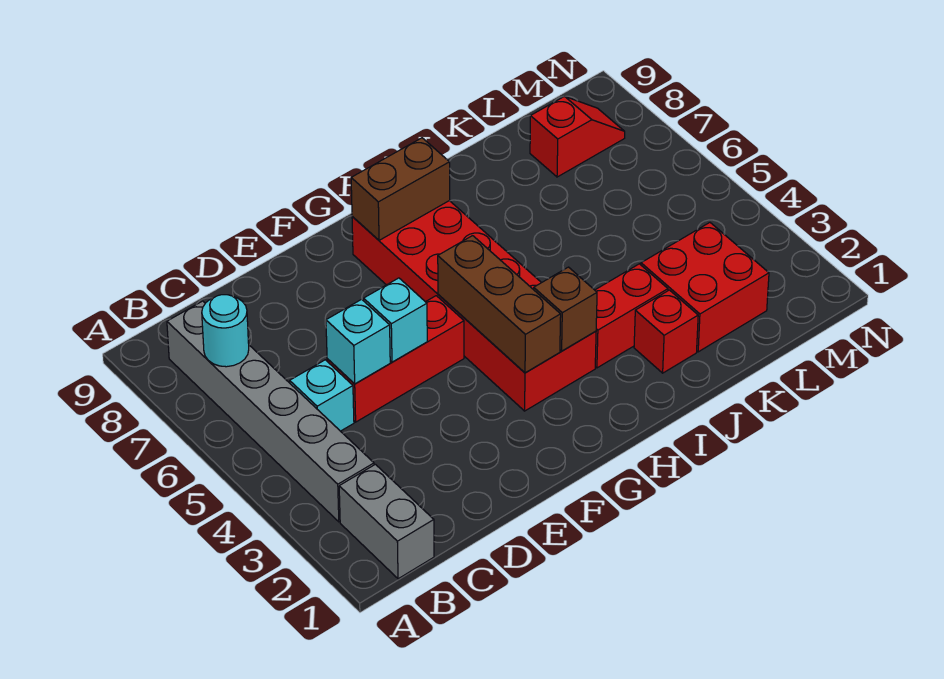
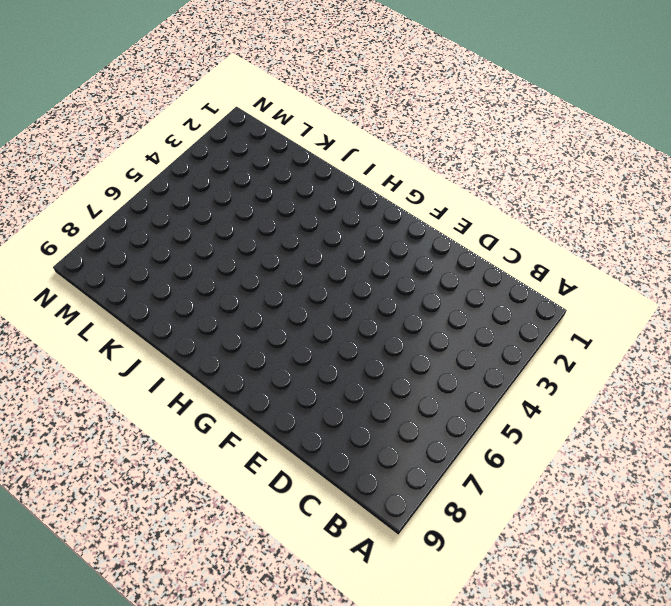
none -> grey brick B1:B2 level 1
none -> grey brick B3:B8 level 1
none -> cyan brick C5 level 1

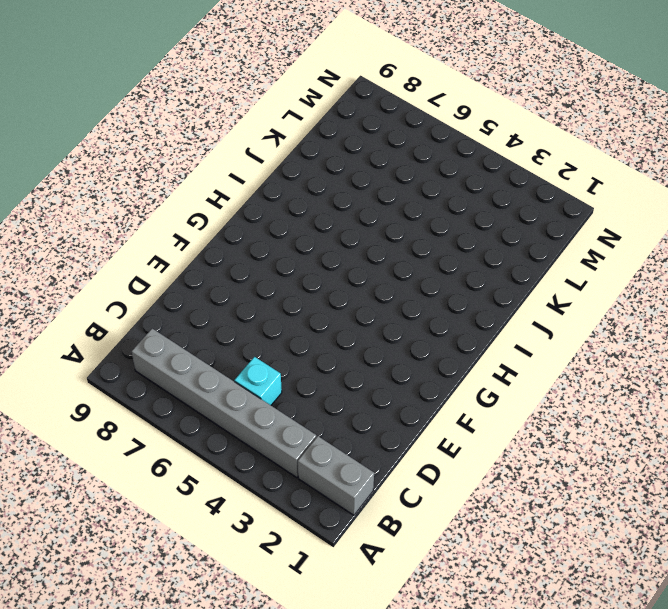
none -> red brick D5:F5 level 1
none -> red brick G3:H8 level 1
none -> red brick I3:J3 level 1

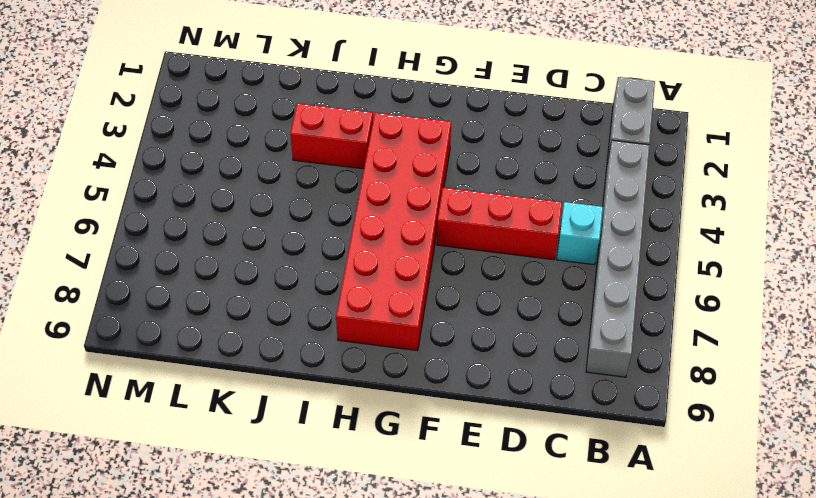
none -> red brick J2 level 1
none -> red brick K2:L3 level 1
none -> red slope L8:M8 level 1 top L

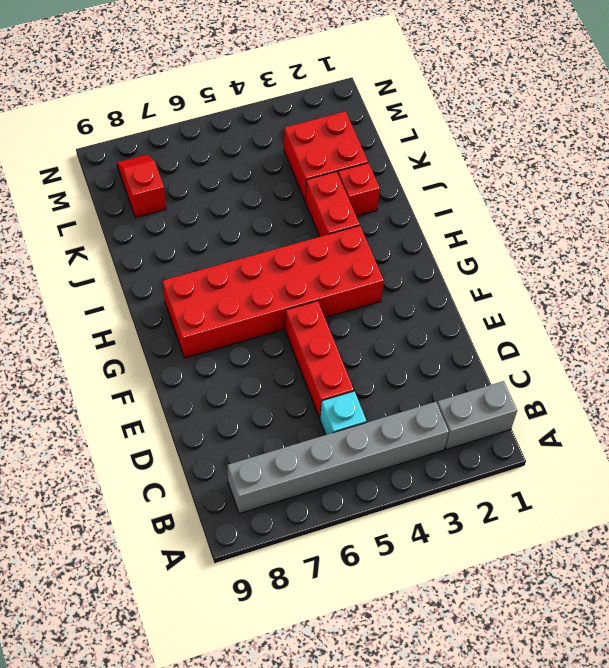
none -> cyan round brick B7 level 2
none -> cyan brick D5 level 2
none -> cyan brick E5 level 2

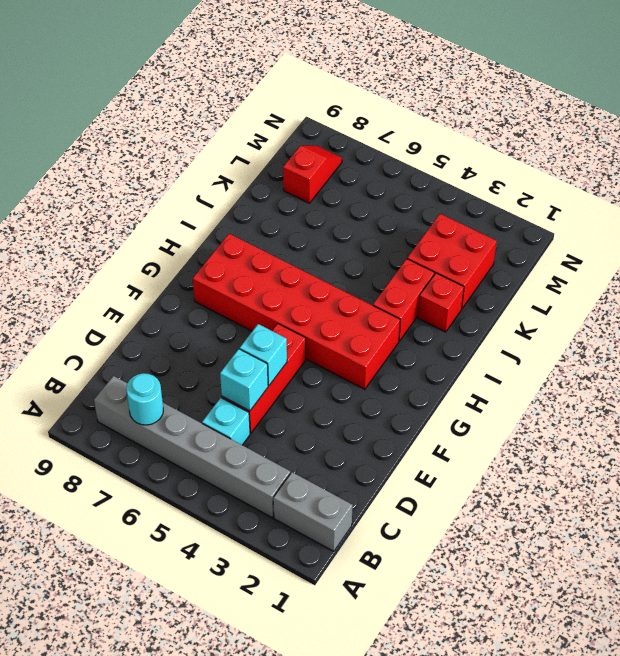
none -> brown brick G3:G5 level 2
none -> brown brick G8:H8 level 2
none -> brown brick H3 level 2

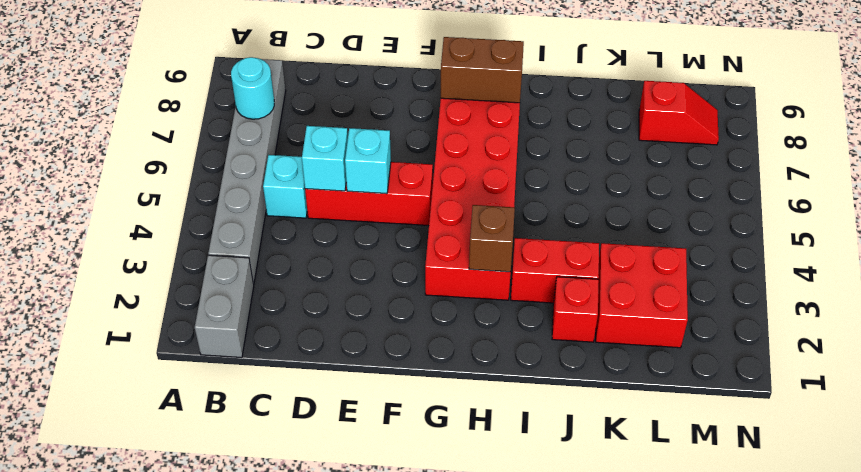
none -> brown brick G3:G5 level 2

